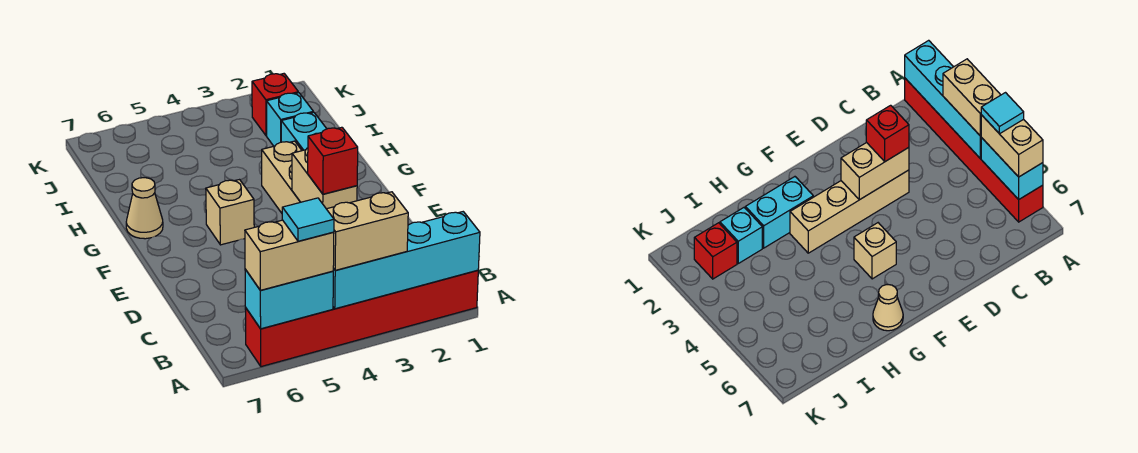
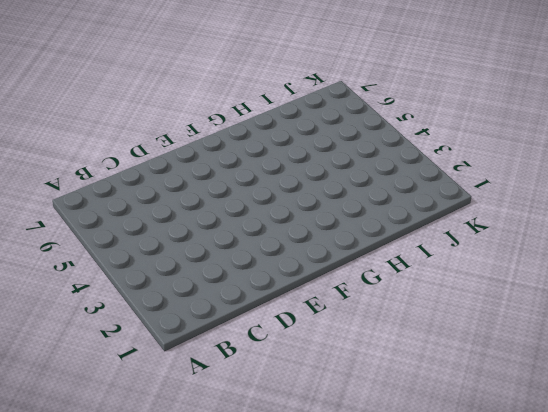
none -> red brick A1:A6 level 1
none -> tan brick D3:G3 level 1
none -> tan brick F5 level 1

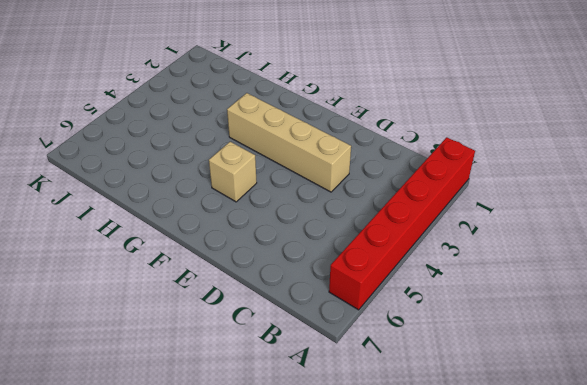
none -> cyan brick G2:H2 level 1
none -> tan cone G7 level 1
none -> cyan brick I2 level 1

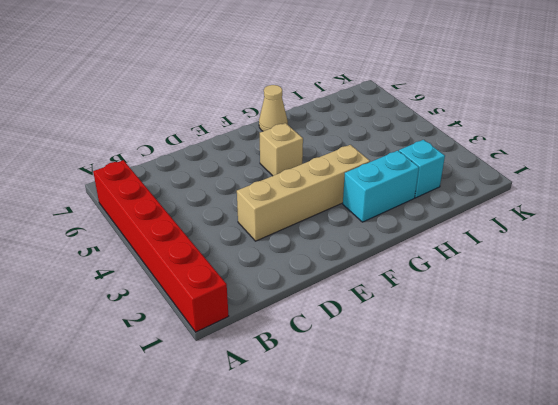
none -> red brick J2 level 1
none -> cyan brick A1:A4 level 2
none -> cyan brick A5:A6 level 2

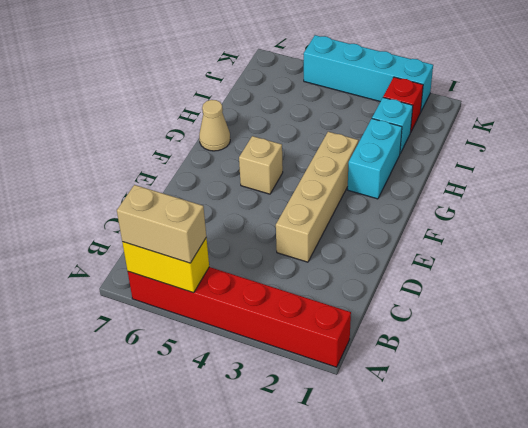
yellow brick A5:A6 level 2 -> cyan brick A5:A6 level 2
cyan brick K2:K5 level 1 -> cyan brick A1:A4 level 2
none -> tan brick D3:E3 level 2
none -> tan brick A3:A4 level 3
none -> red brick D3 level 3

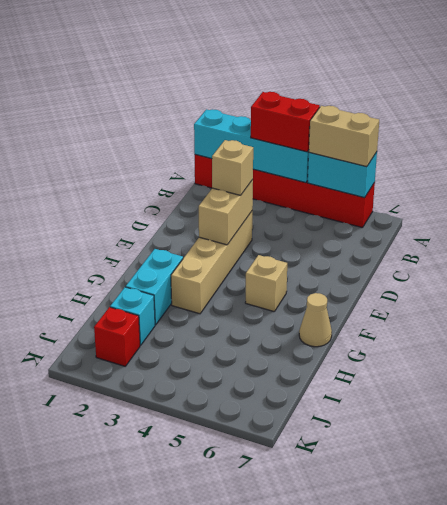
red brick A3:A4 level 3 -> tan brick A3:A4 level 3
tan brick D3 level 3 -> red brick D3 level 3
none -> cyan tile A5 level 4

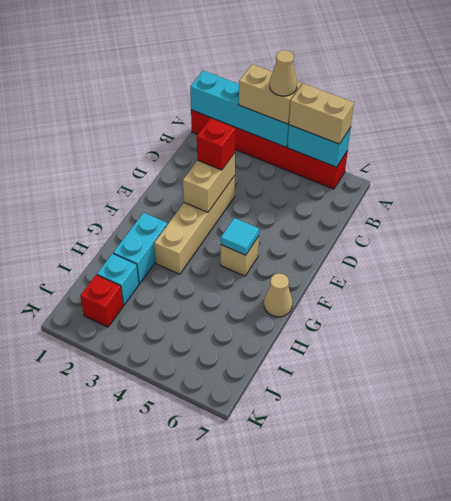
tan cone A4 level 4 -> none
cyan tile F5 level 2 -> cyan tile A5 level 4

